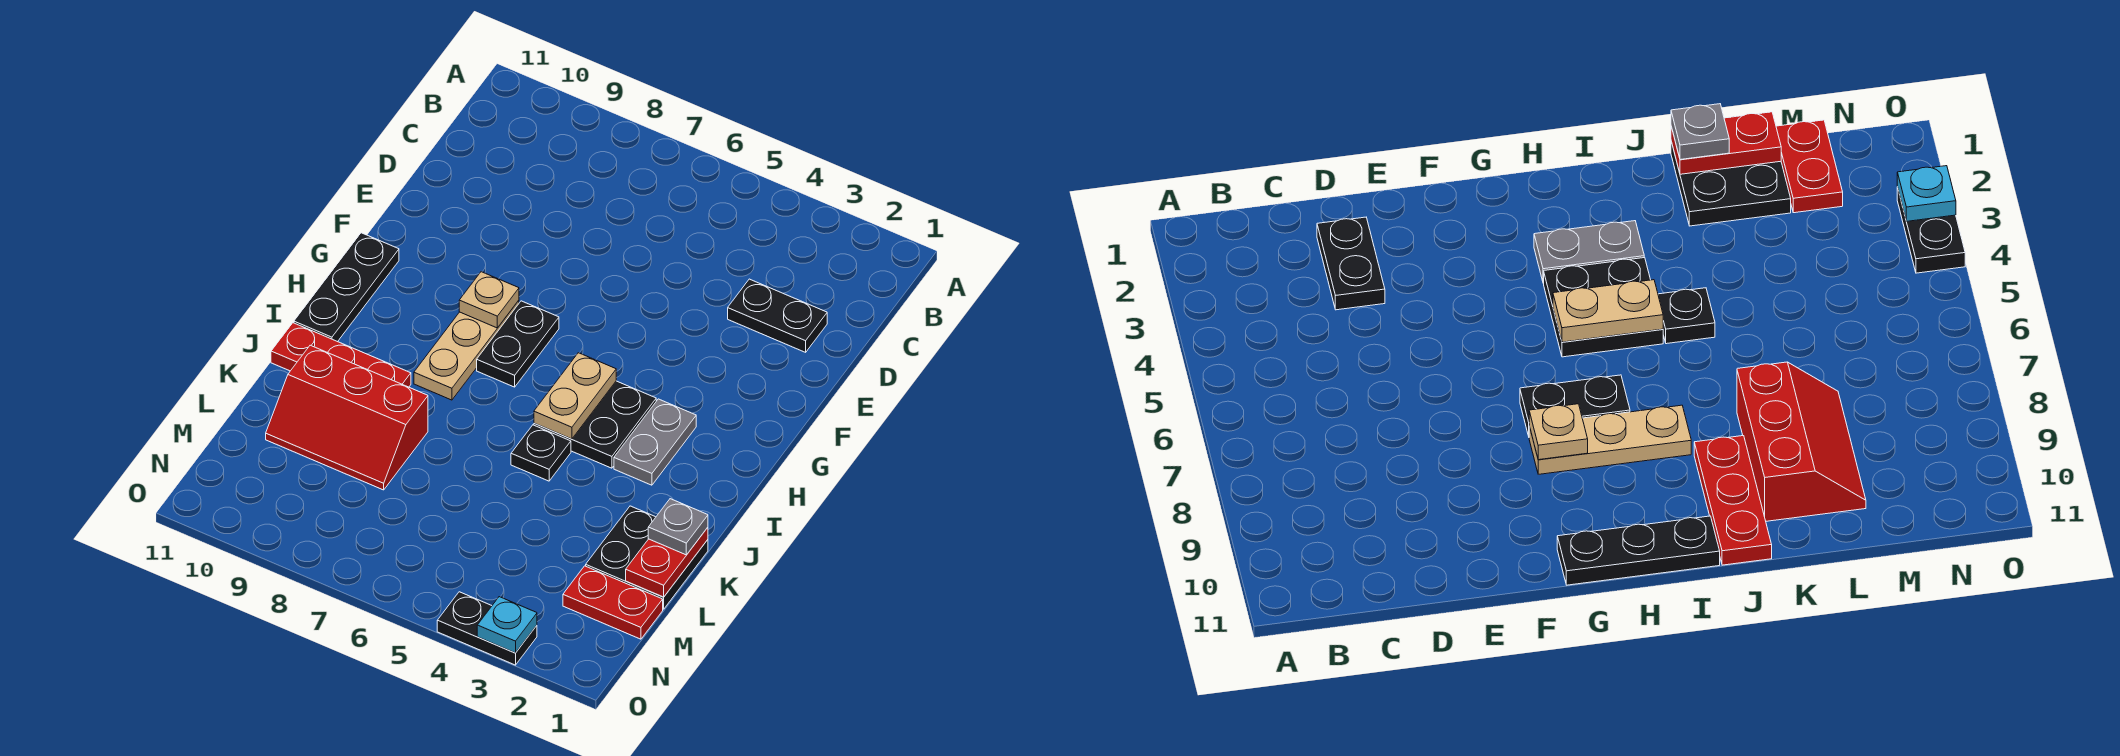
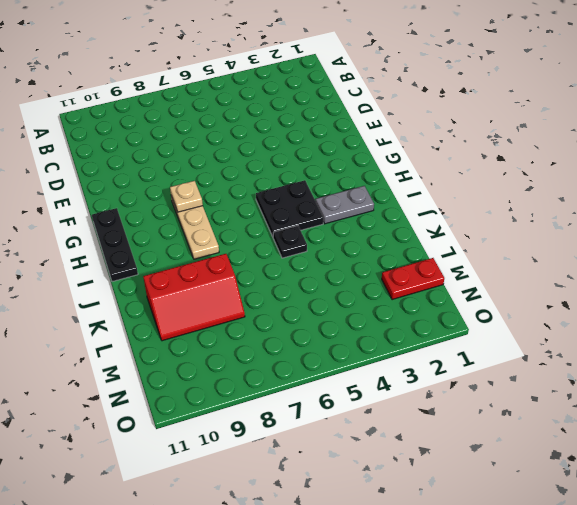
grey plate I2:I3 level 1 -> grey plate H3:I3 level 1
none -> black plate D2:D3 level 1
none -> black plate G7:H7 level 1
none -> red plate J9:J11 level 1

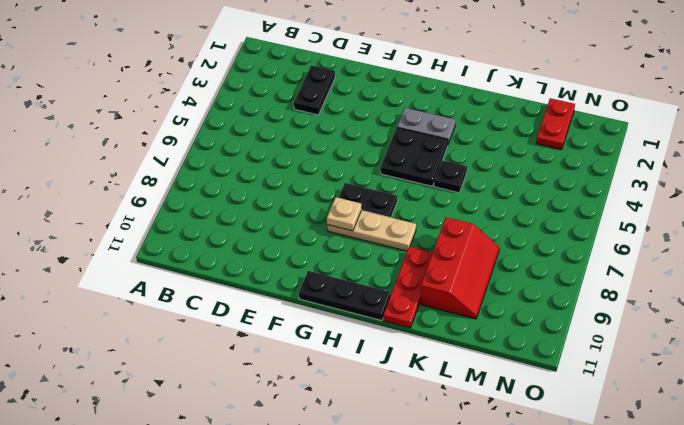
none -> black plate K1:L2 level 1
none -> black plate O3:O4 level 1
none -> tan plate H5:I5 level 2

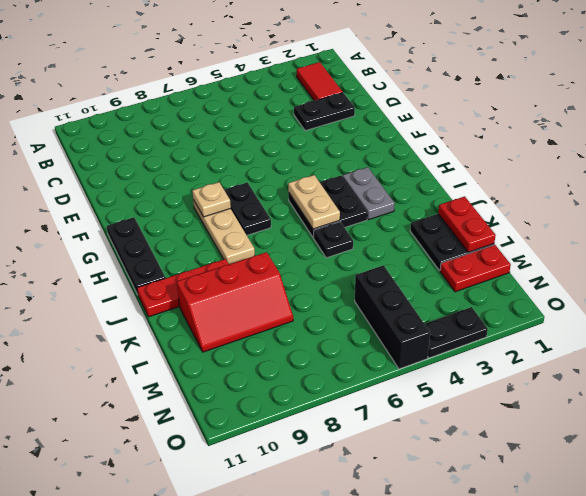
red tile B2:C2 level 1 -> none
black brick M5:O5 level 1 -> none
none -> cyan plate O3 level 2
none -> grey plate K1 level 3

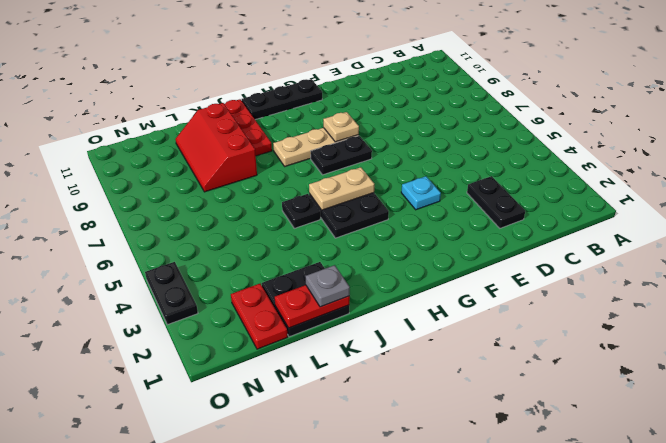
cyan plate F4 level 1 -> cyan plate O3 level 2
none -> grey plate H3:I3 level 1

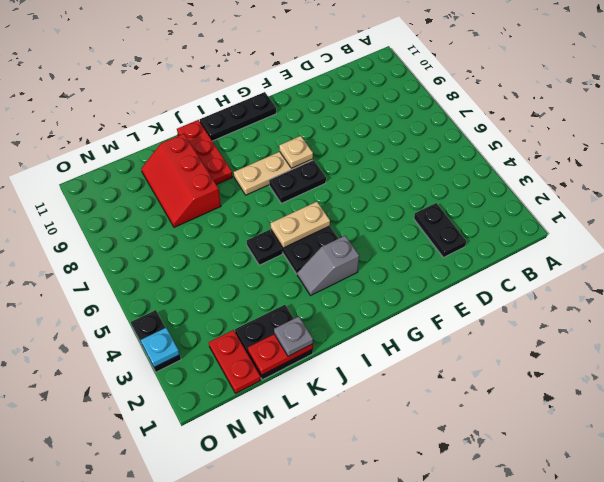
grey slope H3:I3 level 1 top H -> grey plate H3:I3 level 1

